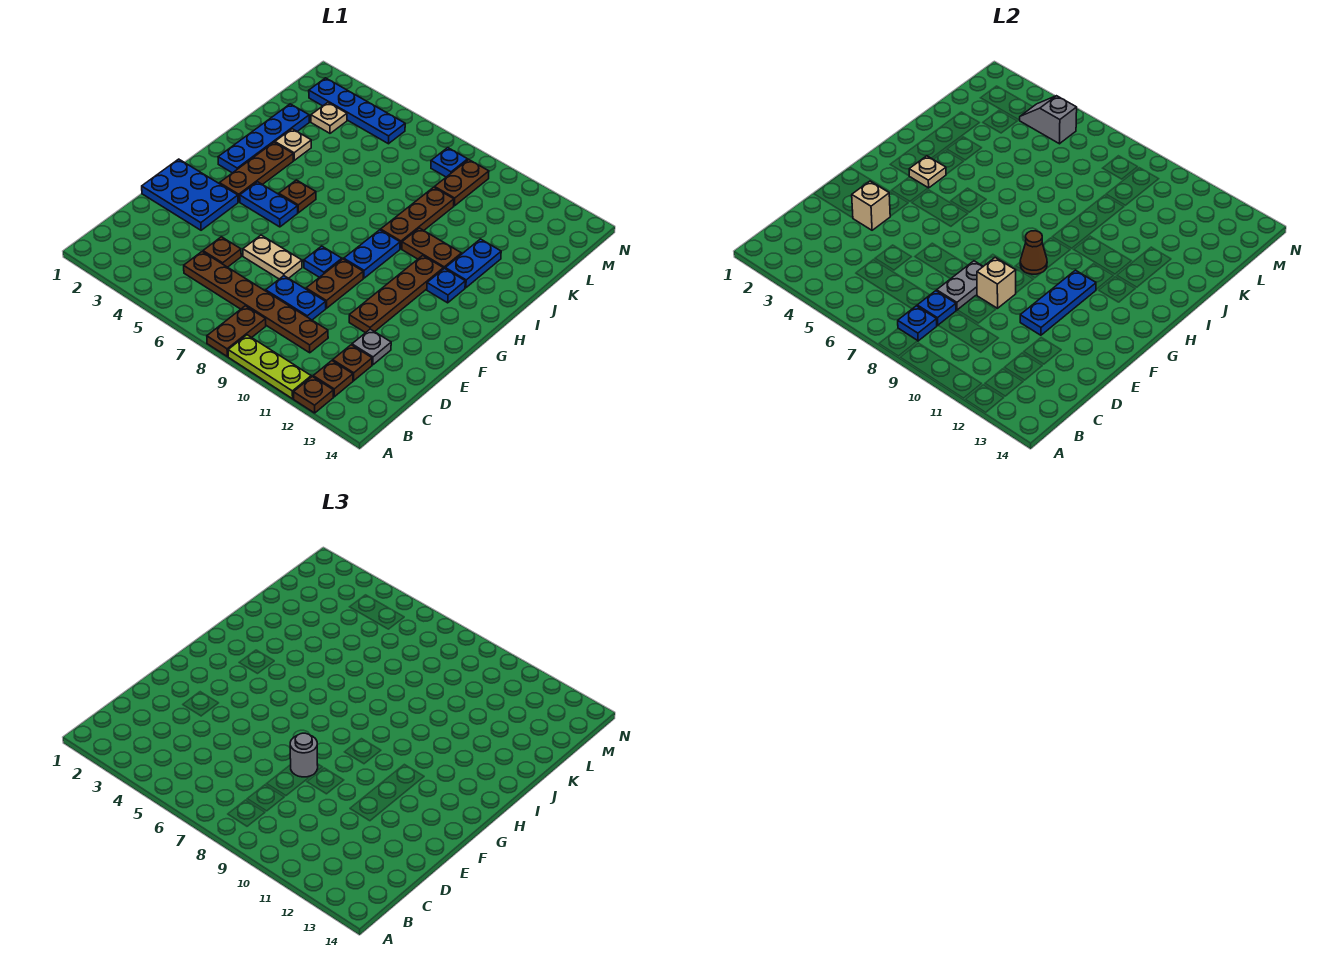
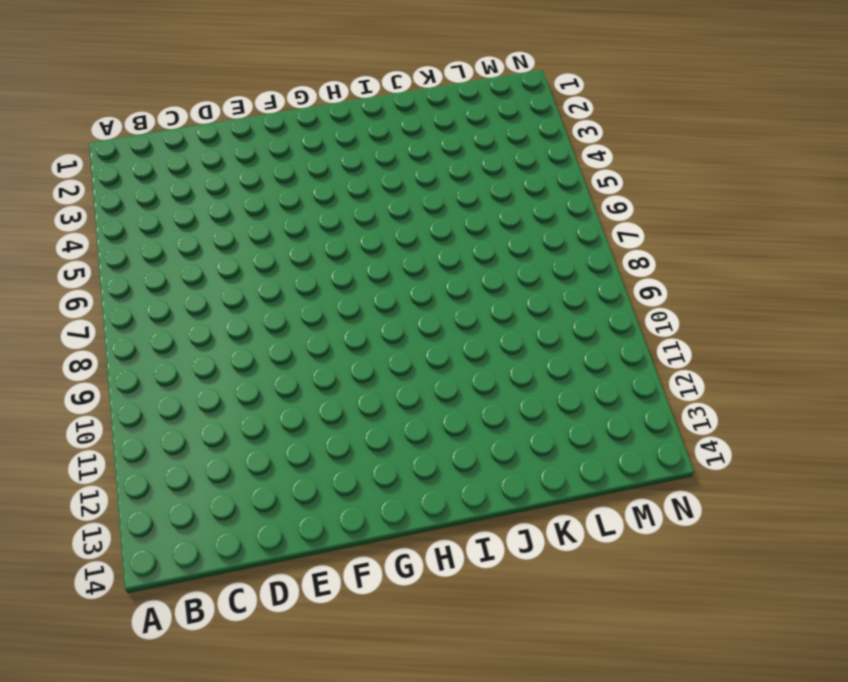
none -> brown plate A8:B8 level 1
none -> lime plate A9:A11 level 1
none -> brown plate A12 level 1
none -> brown plate B12 level 1

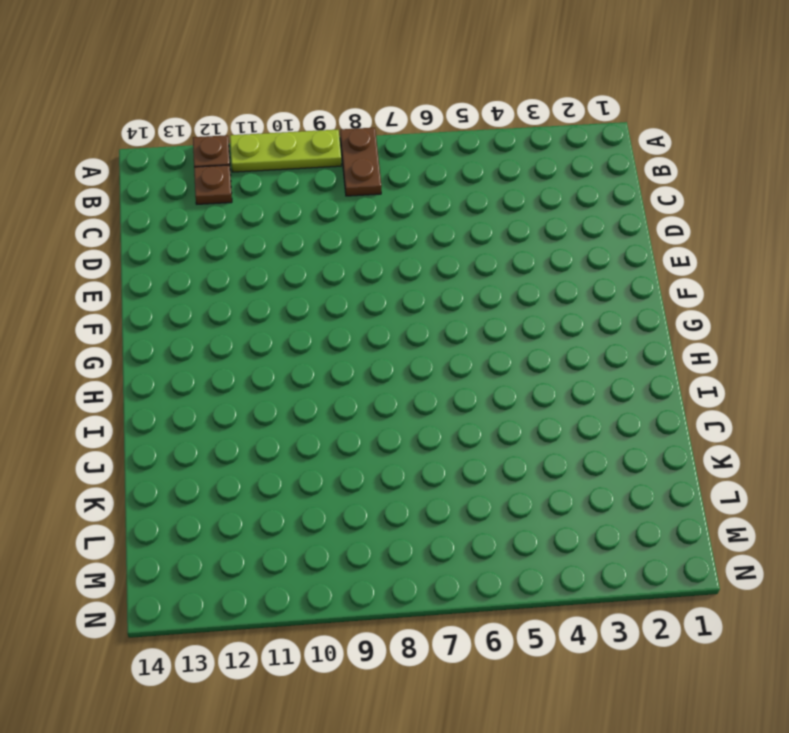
none -> brown plate C5:C10 level 1
none -> brown plate C12 level 1
none -> brown plate D5 level 1
none -> blue plate D8:D9 level 1

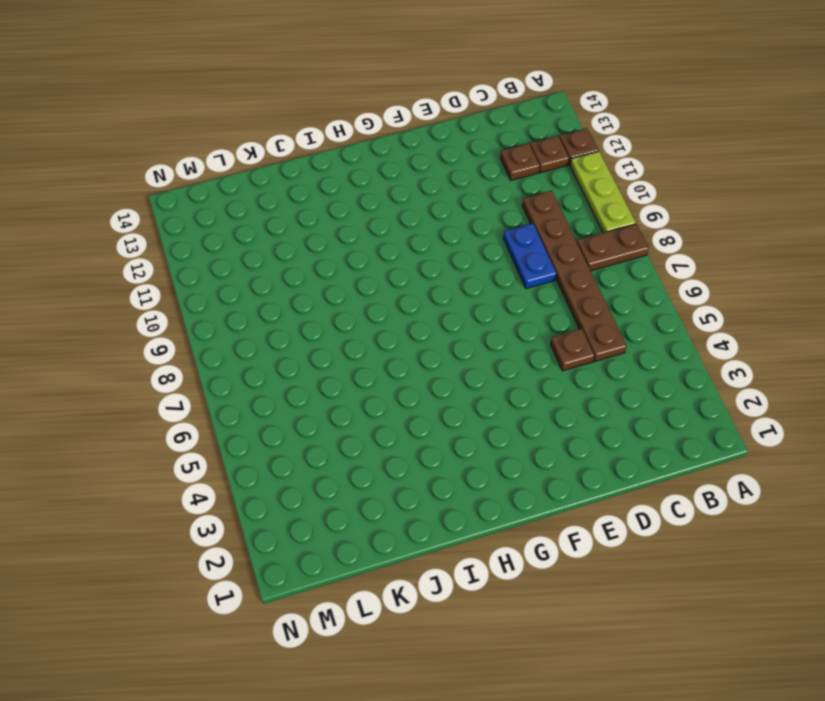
none -> grey plate D12 level 1
none -> blue plate E1:F3 level 1
none -> tan plate E6:E7 level 1
none -> brown plate E9:F9 level 1

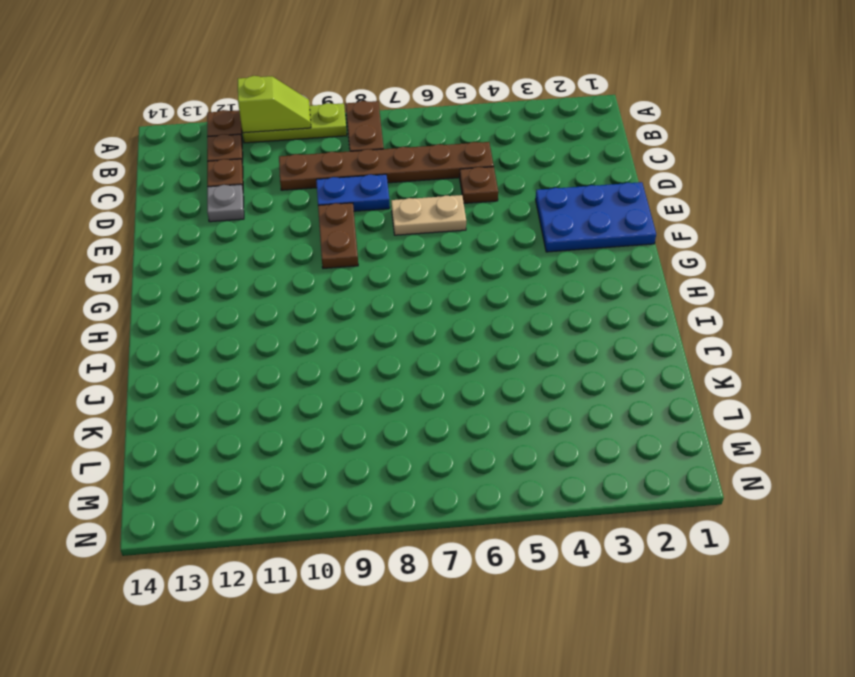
lime slope A10:A11 level 2 top 11 -> none
none -> brown plate E11:H11 level 1
none -> blue plate F8 level 1
none -> brown plate G3:I3 level 1
none -> blue plate G4:G5 level 1

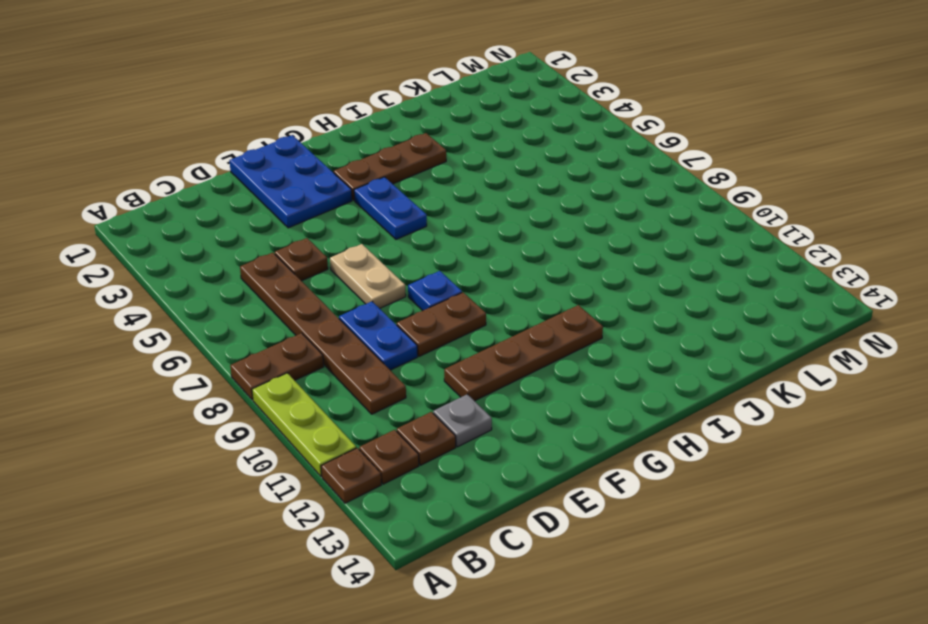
none -> blue plate G9:H9 level 1
none -> blue plate H2:K2 level 1
none -> brown plate H5 level 1
none -> blue plate H12 level 1

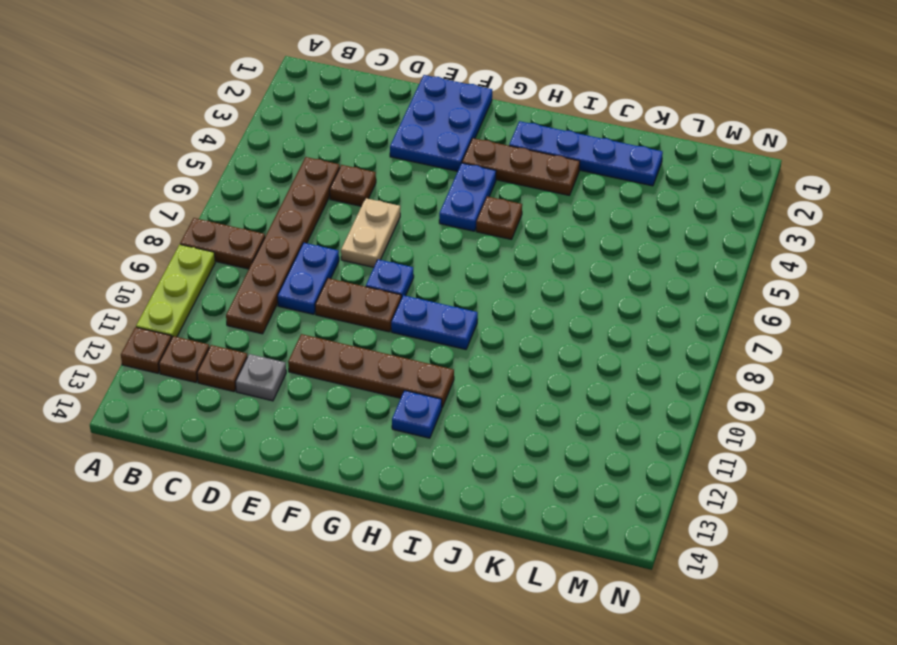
none -> brown plate I9:K9 level 1
none -> brown plate I10:I11 level 1
none -> blue plate I12:J12 level 1
none -> tan plate J3 level 1

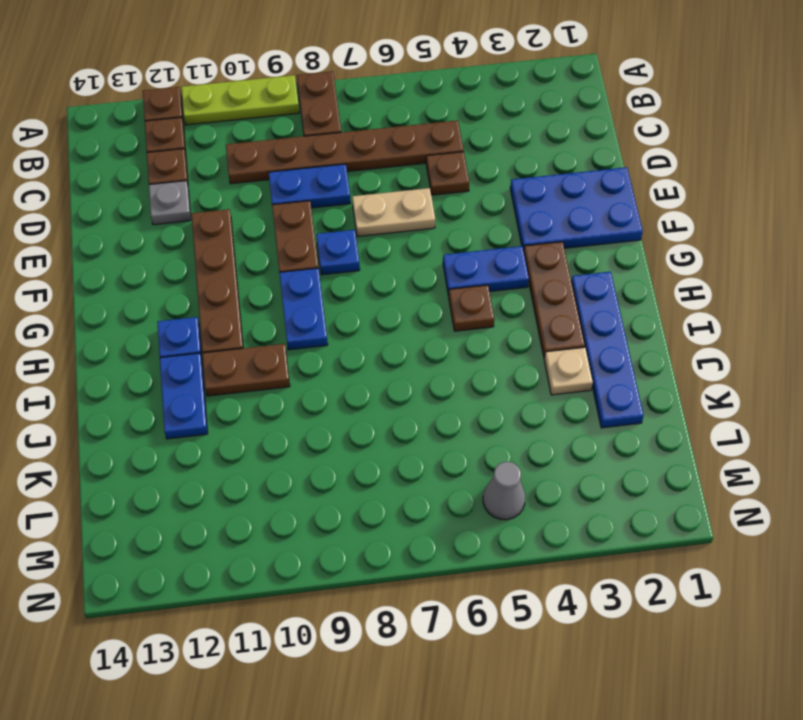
grey cone M5 level 1 -> blue plate M2:M5 level 1
none -> brown plate I9:K9 level 1
none -> tan plate L3 level 1
none -> brown plate L9:M9 level 1
none -> blue plate M8 level 1

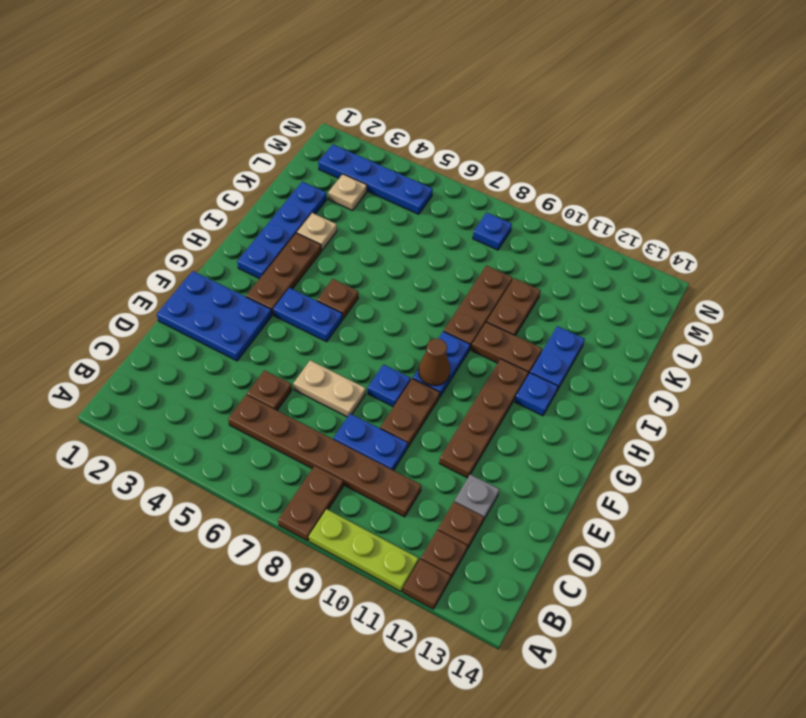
brown plate J10:K10 level 1 -> brown plate L9:M9 level 1
none -> blue plate B8 level 2
none -> blue plate C8 level 2
none -> grey plate D8:E8 level 2
none -> tan brick E3 level 2

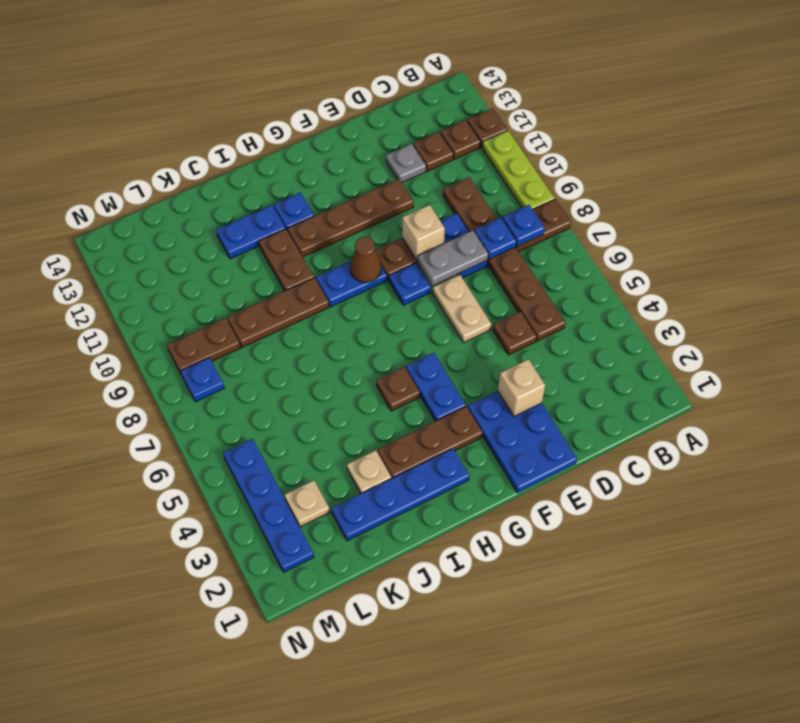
none -> blue plate E11:G11 level 2
none -> tan plate H3 level 2
none -> grey slope M4:M5 level 2 top 5
none -> grey round brick E8 level 3

